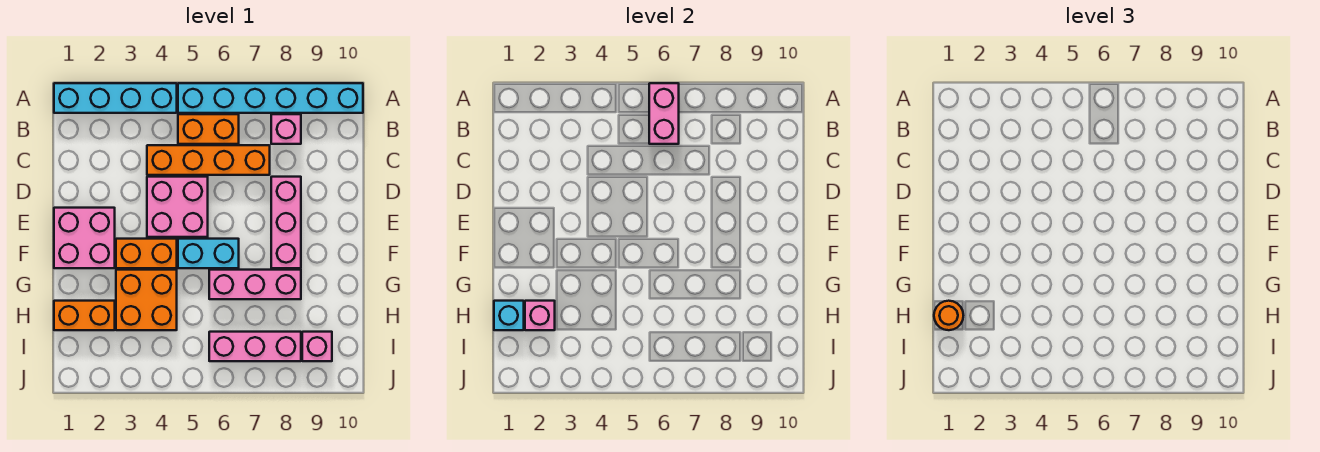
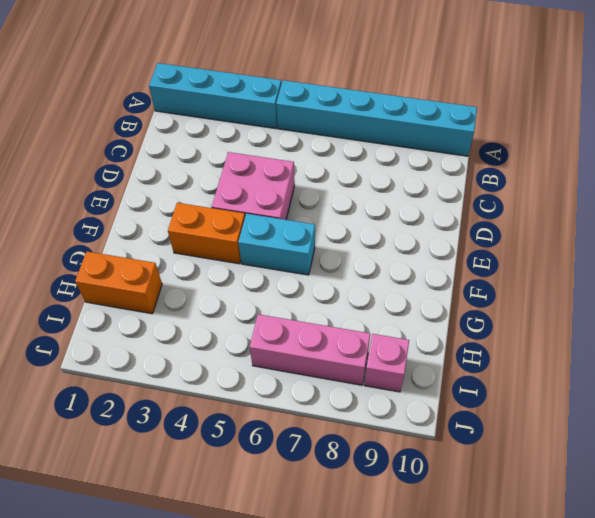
none -> orange brick B5:B6 level 1
none -> pink brick B8 level 1
none -> orange brick C4:C7 level 1

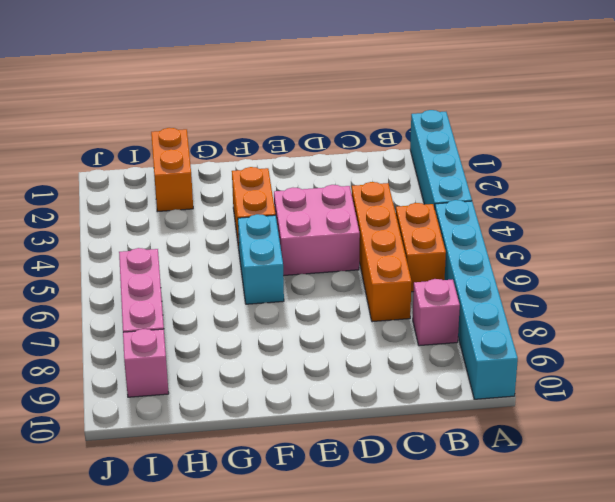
none -> pink brick D8:F8 level 1
none -> pink brick E1:F2 level 1
none -> orange brick G3:H4 level 1

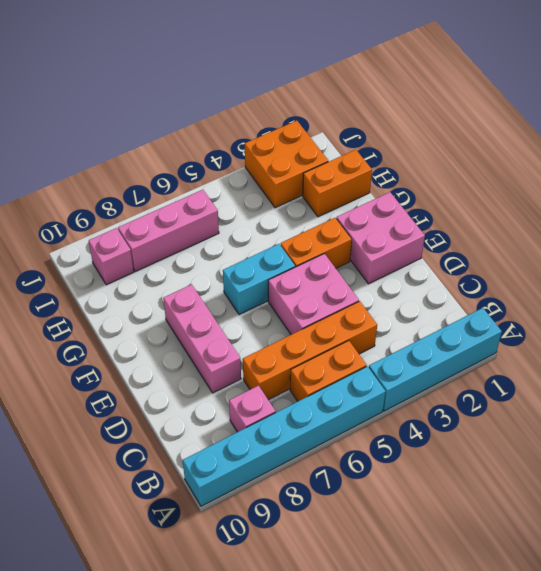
orange brick I2:J3 level 1 -> orange brick G3:H4 level 1
none -> pink brick G6:G8 level 1
none -> pink brick A6:B6 level 2
none -> cyan brick H1 level 2

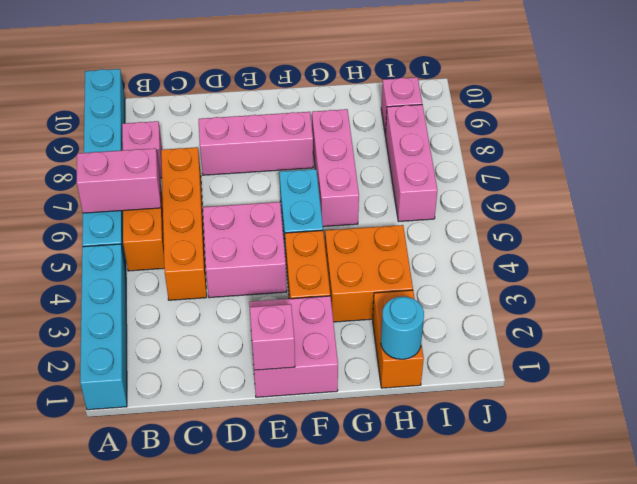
pink brick E1 level 2 -> pink brick H2 level 2
cyan round brick H1 level 2 -> cyan brick H1 level 2
none -> orange round brick H1 level 3

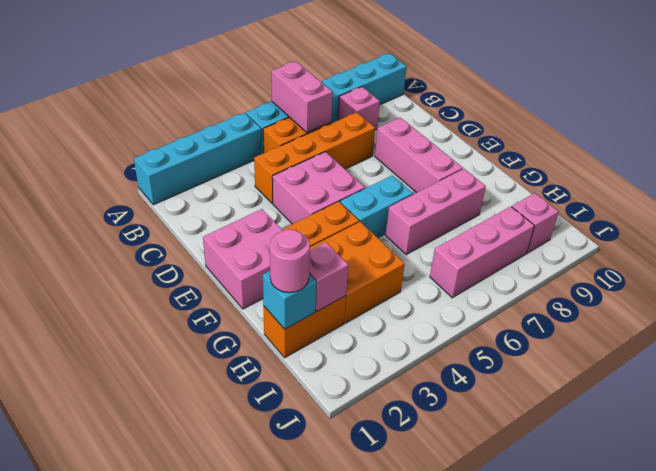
pink round brick H1 level 3 -> orange round brick H1 level 3

